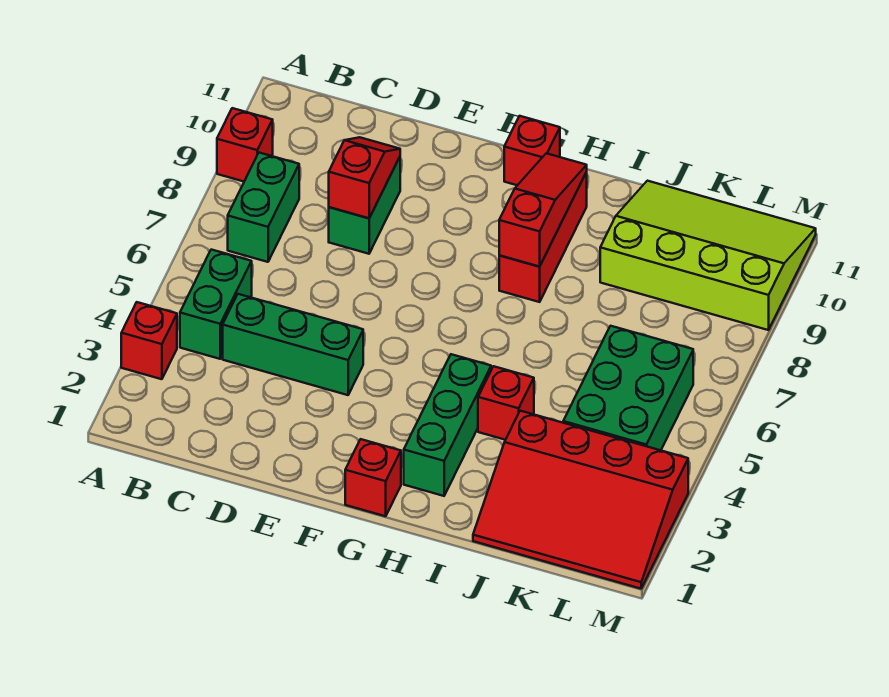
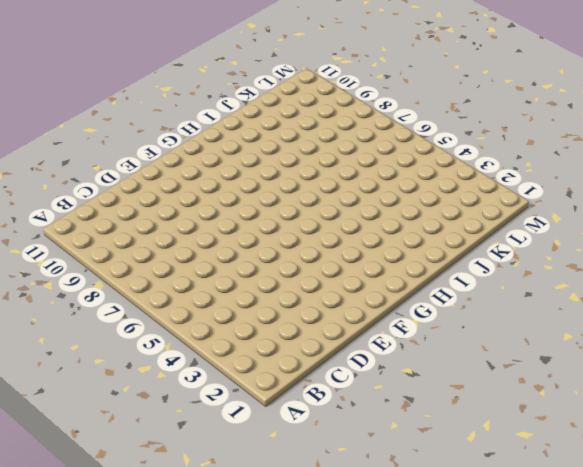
none -> red brick A3 level 1
none -> red brick A9 level 1
none -> green brick B4:B5 level 1

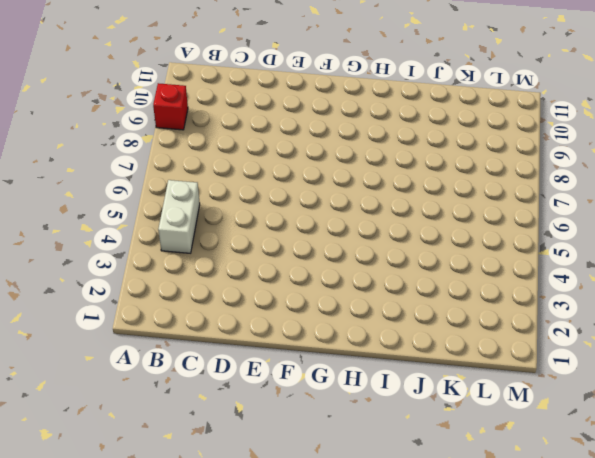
white brick B4:B5 level 1 -> green brick B4:B5 level 1
none -> red brick A3 level 1
none -> green brick B7:B8 level 1
none -> green brick C4:E4 level 1

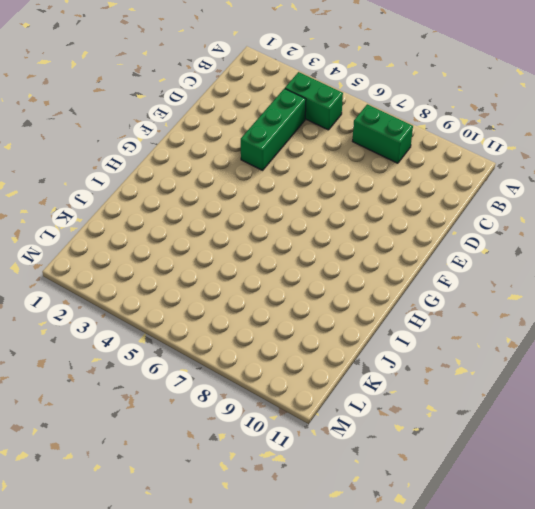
none -> red brick A3 level 1
none -> red brick A9 level 1
none -> green brick D8:D9 level 1

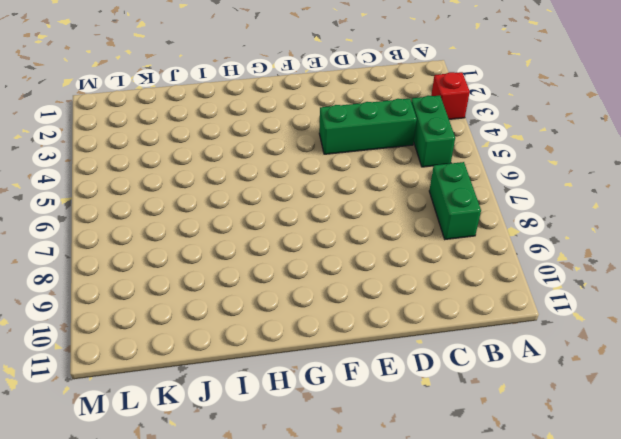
none -> red brick A9 level 1
none -> green brick D8:D9 level 1
none -> red brick G1 level 1

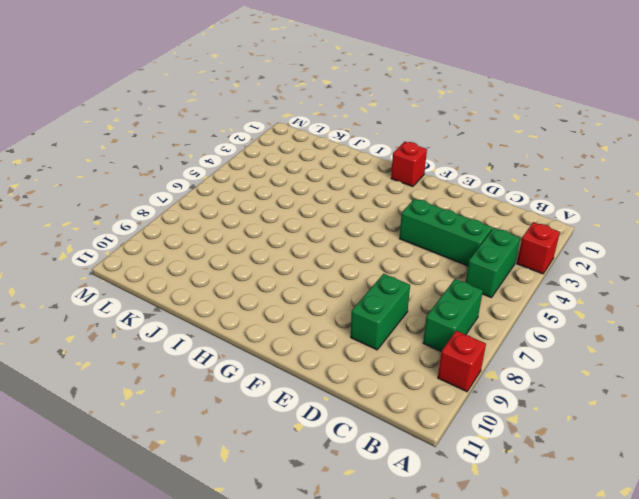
none -> red brick G11 level 1
none -> green brick H2:H4 level 1
none -> red brick H8:H10 level 1

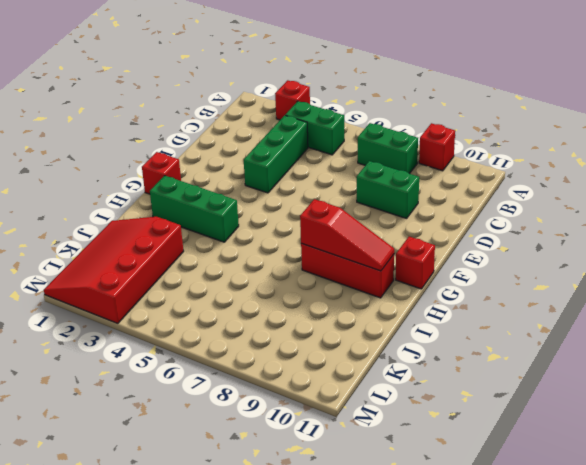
none -> red brick I4 level 1
none -> lime slope J9:M11 level 1 top 9
none -> green brick K4:L6 level 1

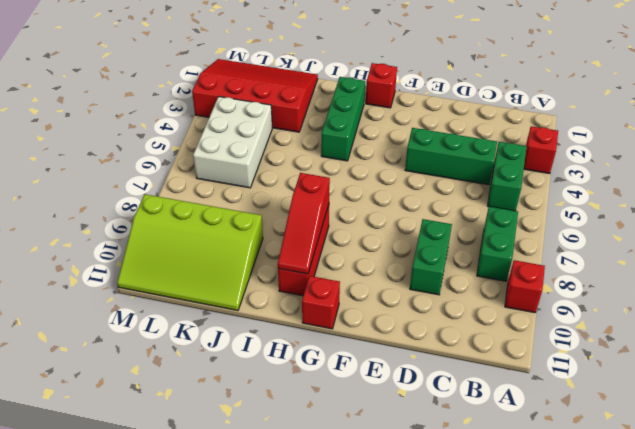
white brick K4:L6 level 1 -> green brick K4:L6 level 1
none -> red brick I4 level 1
none -> red slope D8:D9 level 2 top 8

